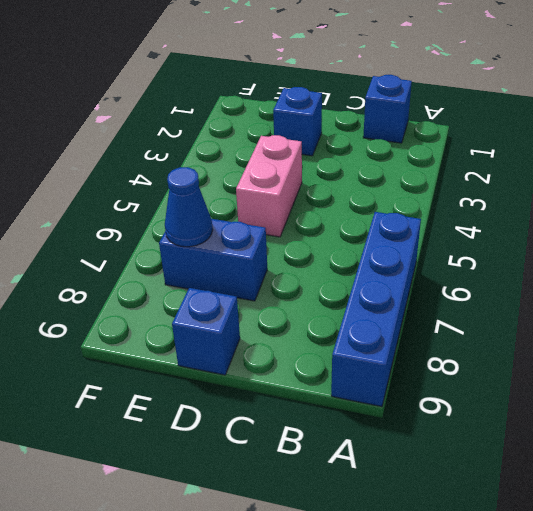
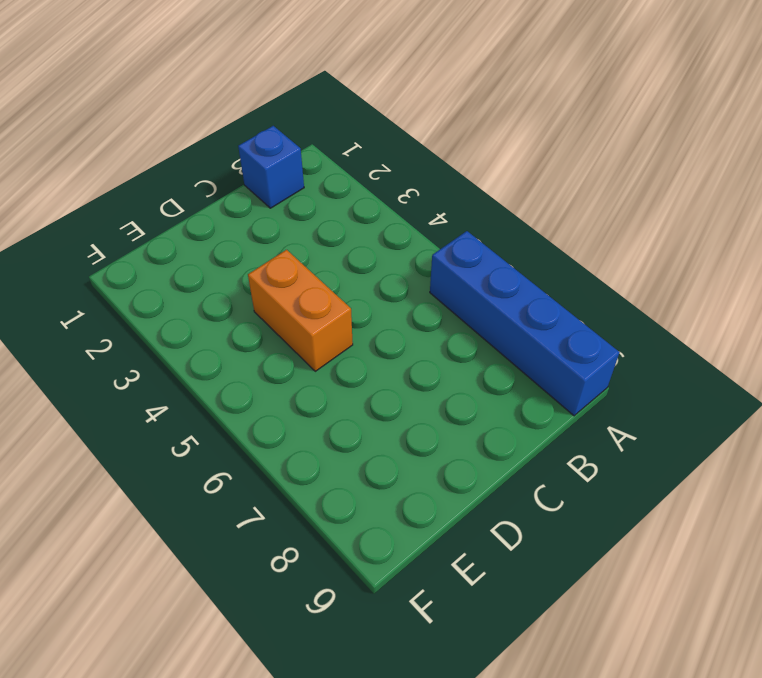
orange brick D4:D5 level 1 -> pink brick D4:D5 level 1
none -> blue brick D2 level 1
none -> blue brick D7:E7 level 1

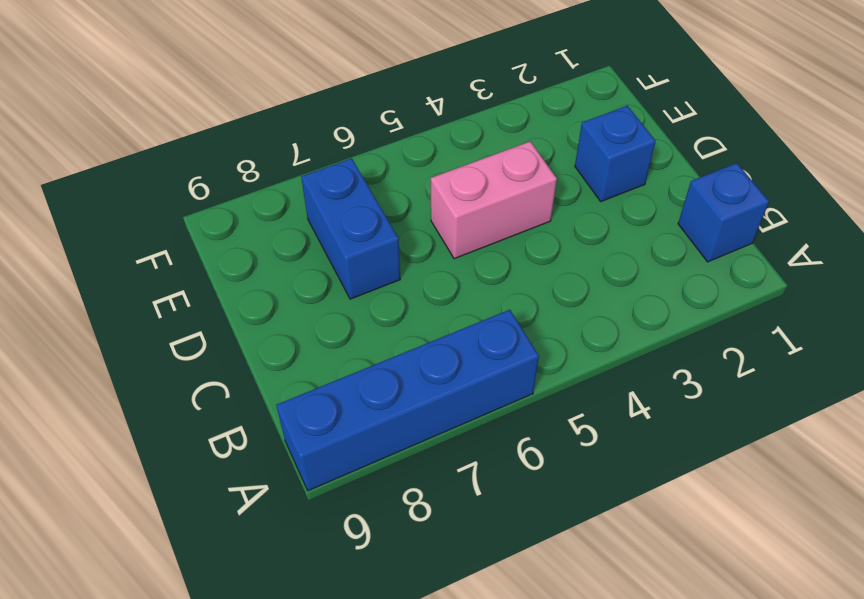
none -> blue brick D9 level 1
none -> blue cone E7 level 2

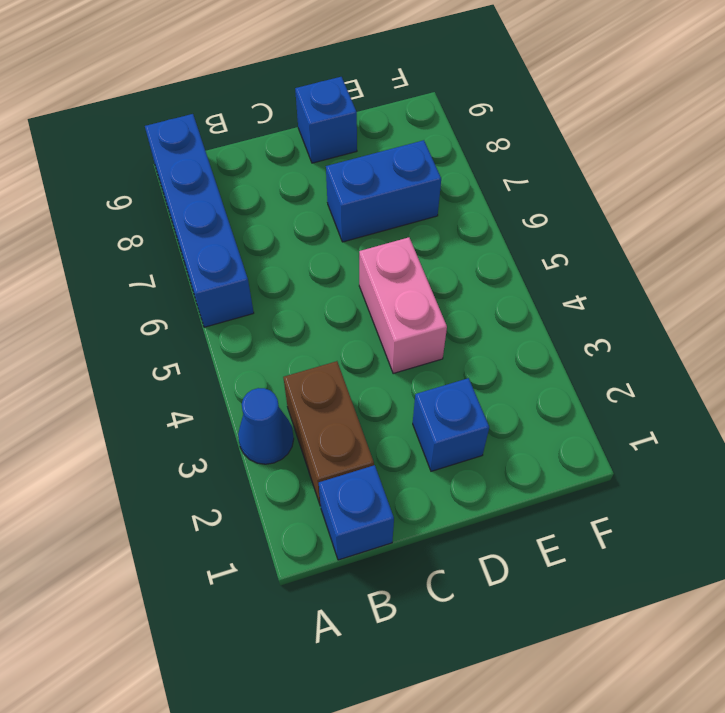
blue cone A3 level 1 -> blue cone E7 level 2
brown brick B2:B3 level 1 -> none

